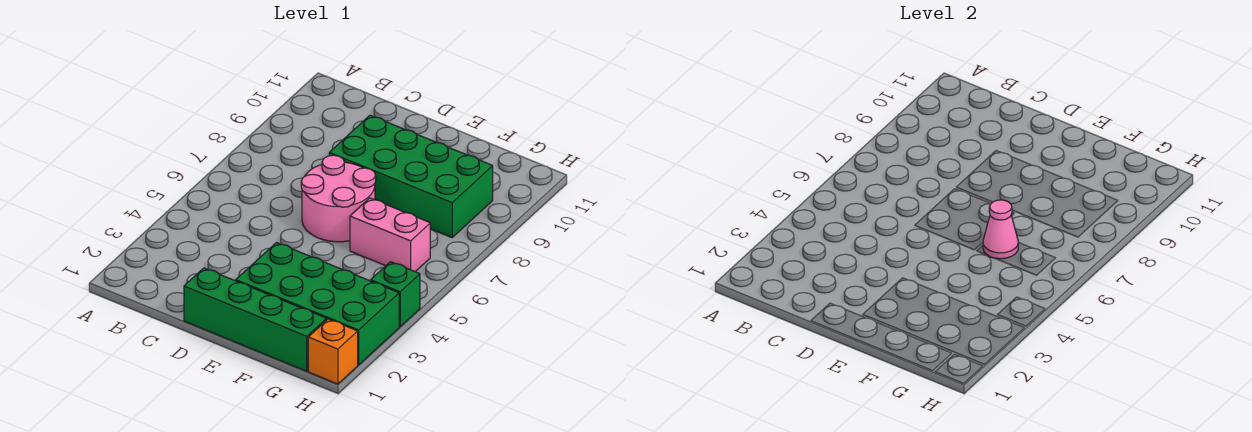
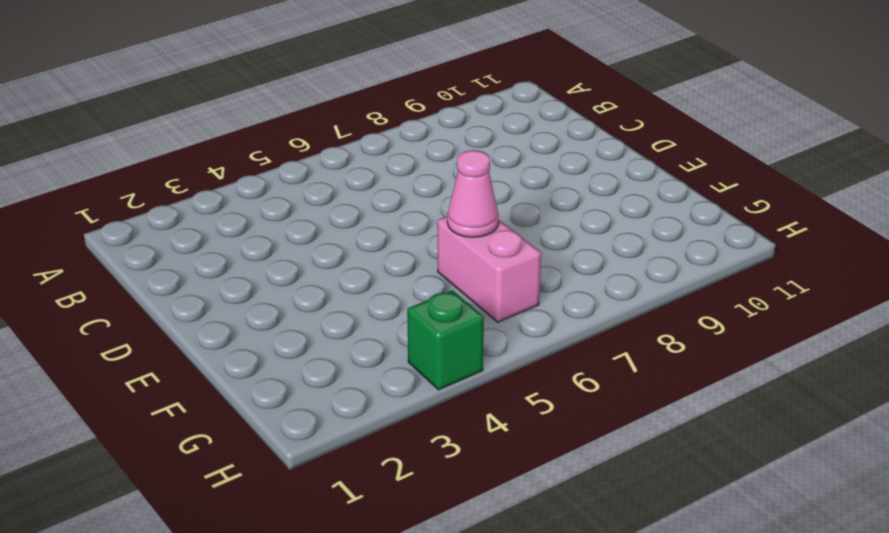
none -> green brick D1:G1 level 1
none -> pink round brick D6:E7 level 1

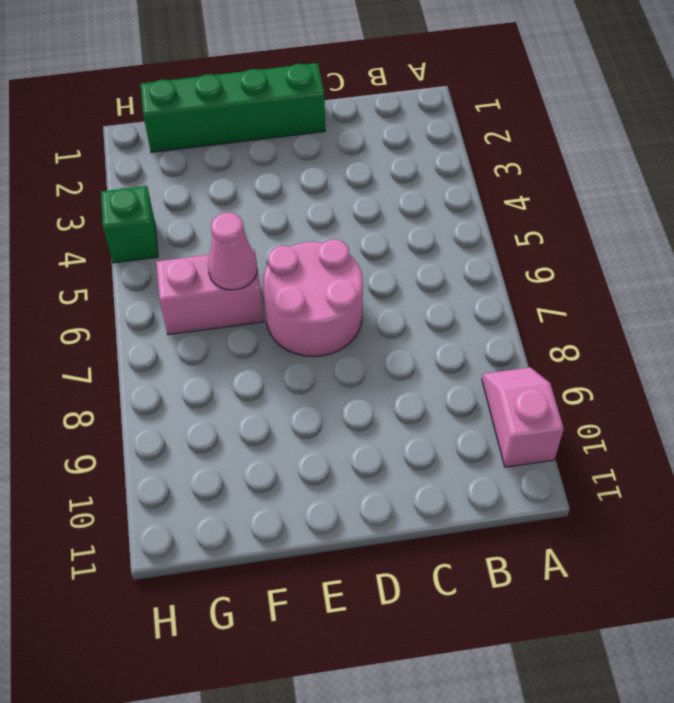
pink slope A9:A10 level 1 top 10 -> none
none -> green brick D8:G9 level 1
none -> green brick E2:H3 level 1

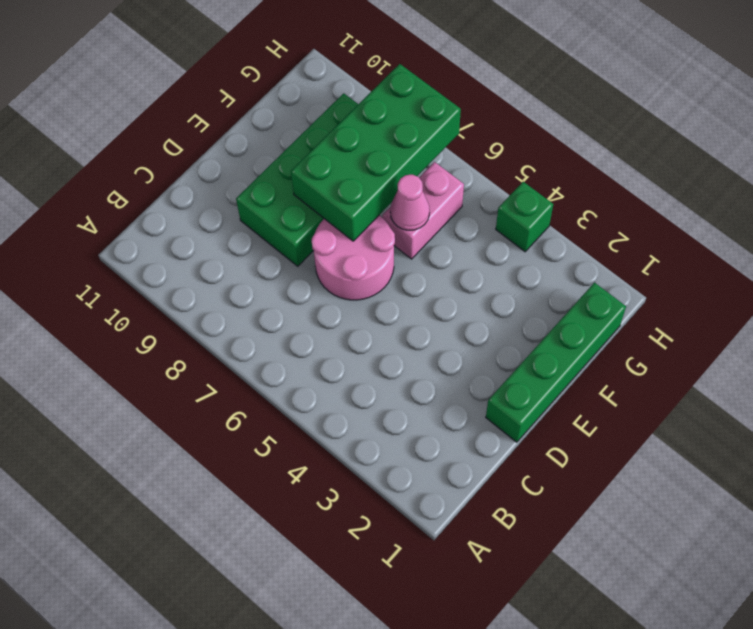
green brick E7:H8 level 2 -> green brick E2:H3 level 1
none -> orange brick H1 level 1

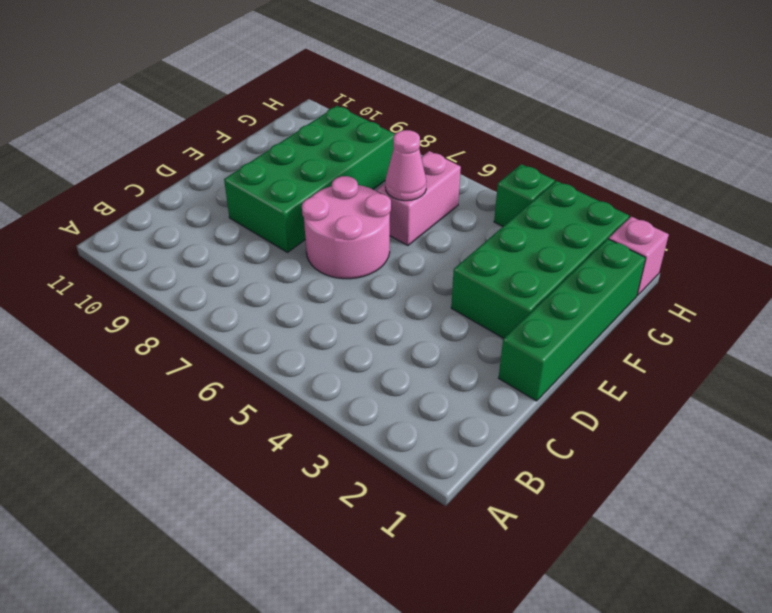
pink brick H1 level 1 -> orange brick H1 level 1

